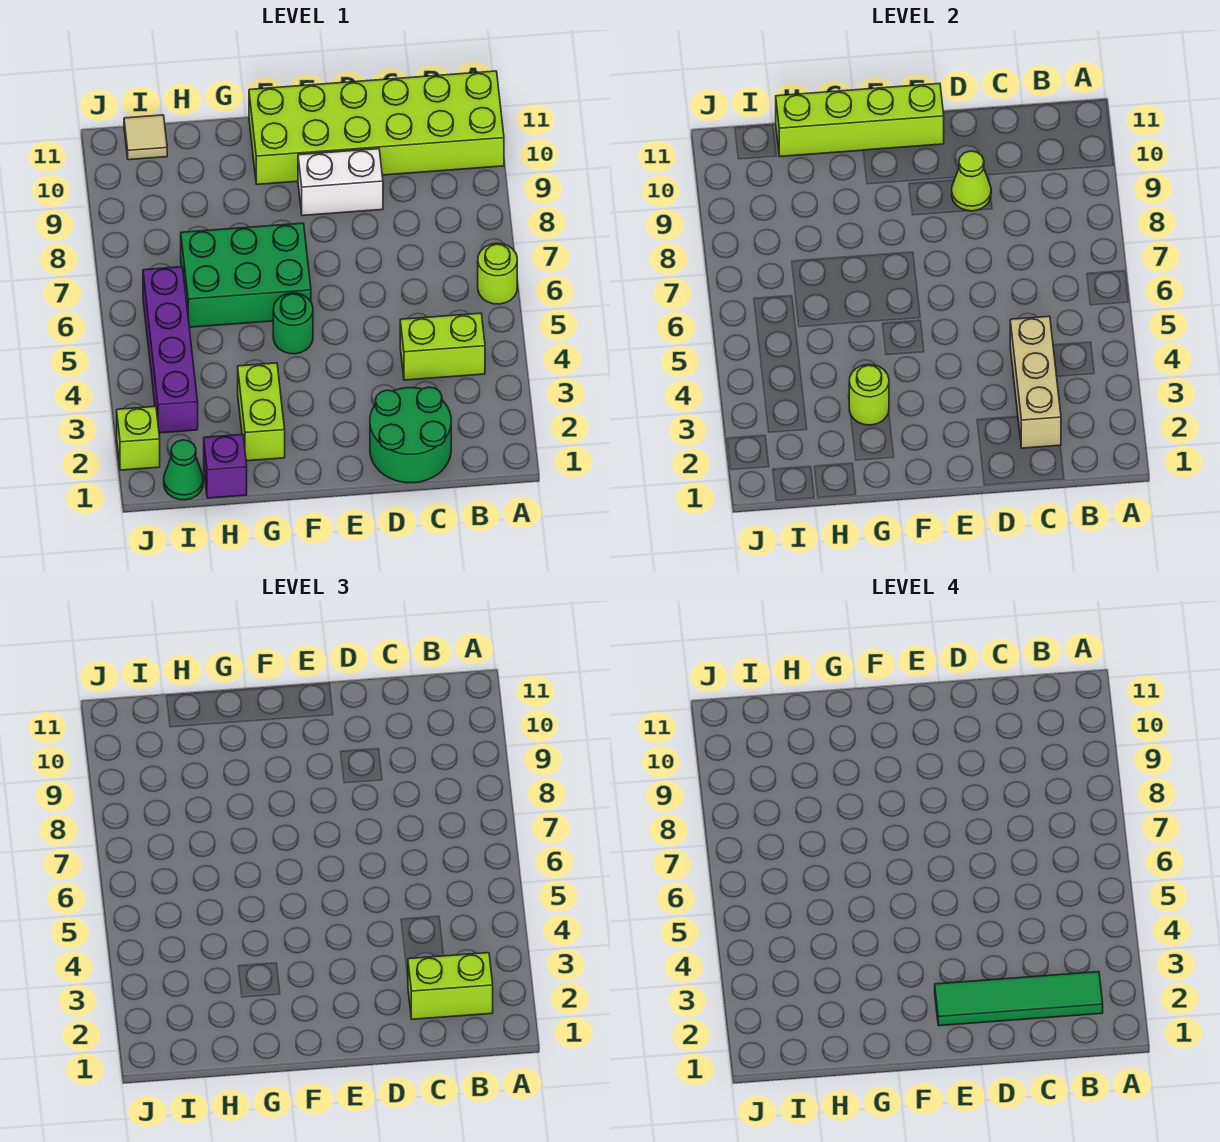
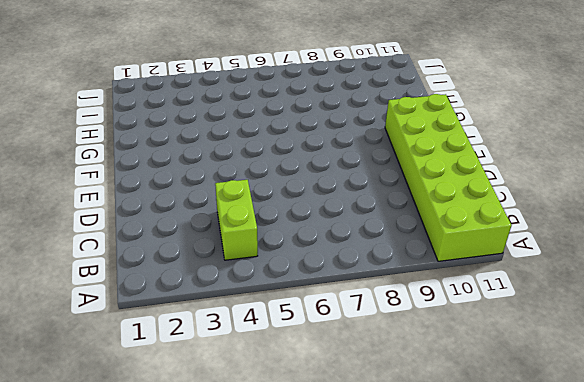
none -> lime round brick A6 level 1
none -> green round brick C1:D2 level 1
none -> white brick D9:E9 level 1

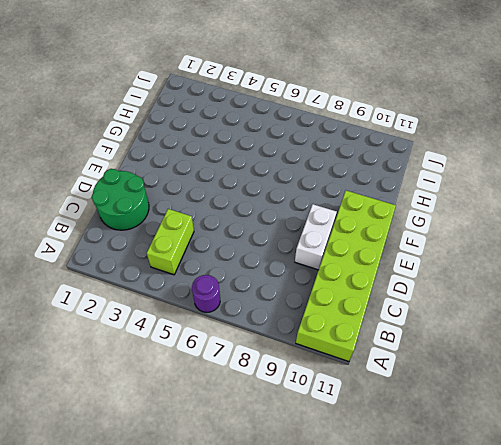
purple round brick A6 level 1 -> lime round brick A6 level 1
none -> green round brick F5 level 1
none -> green brick F6:H7 level 1
none -> lime brick G2:G3 level 1

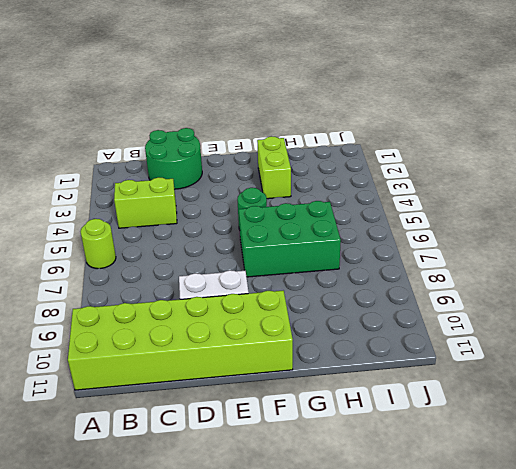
none -> purple brick H1 level 1
none -> green cone I1 level 1
none -> purple brick I3:I6 level 1

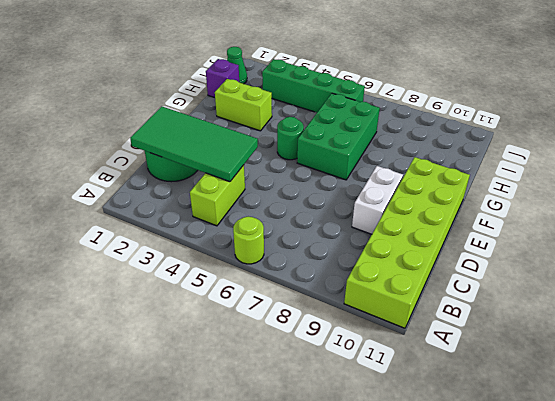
green tile C1:D4 level 2 -> tan brick C2:C4 level 2
green brick I3:I6 level 1 -> purple brick I3:I6 level 1
none -> tan tile I11 level 1
none -> lime brick J2 level 1
none -> lime cone D9 level 2

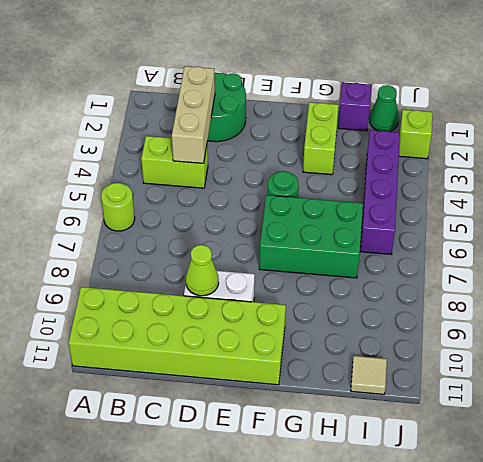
none -> lime brick E11:H11 level 2
none -> lime round brick G3 level 2
none -> lime brick B2:C2 level 3

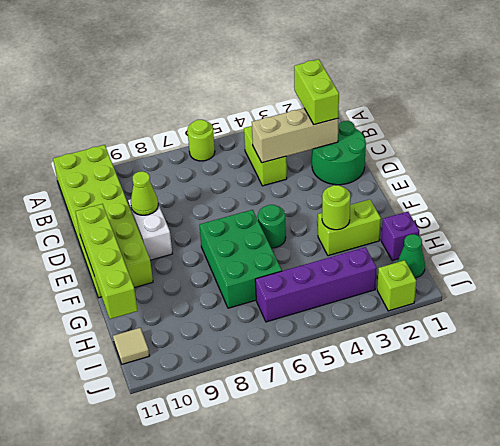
none -> green tile B2:E2 level 4

